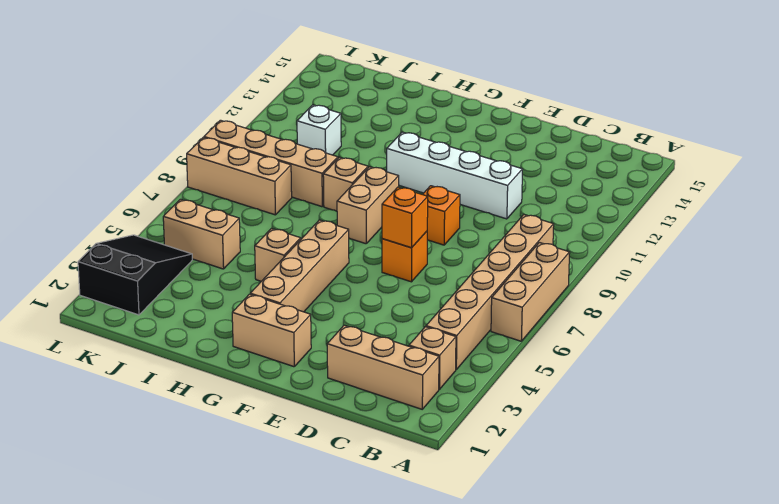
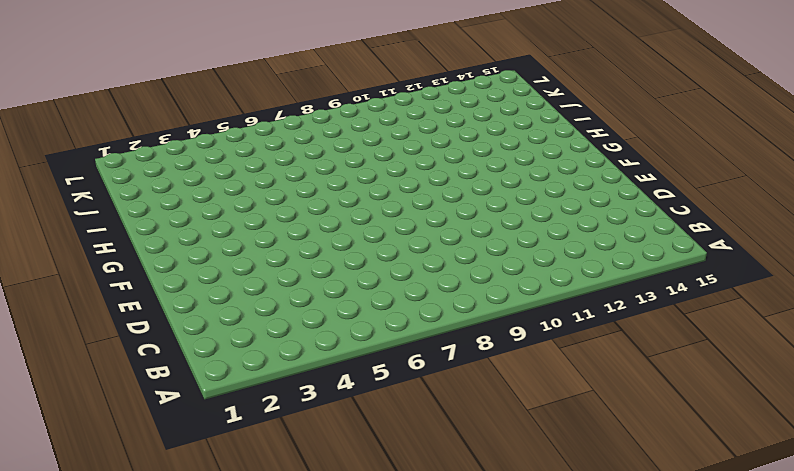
none -> tan brick A6:A8 level 1
none -> tan brick B2:D2 level 1
none -> tan brick B3 level 1

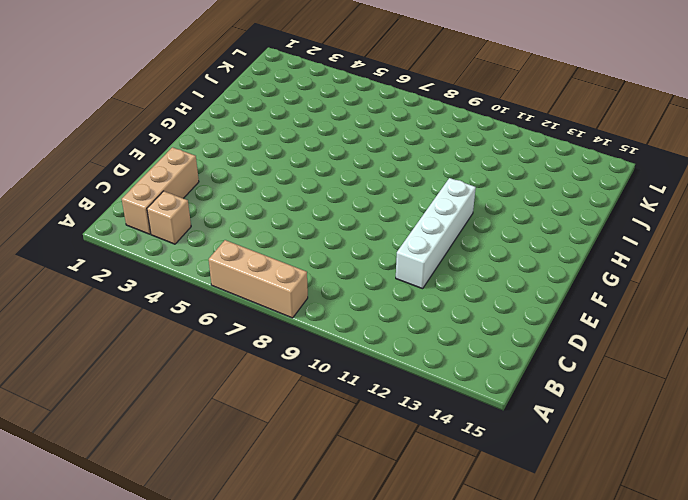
none -> tan brick B4:B9 level 1
none -> orange brick E7 level 1
none -> orange brick E9 level 1

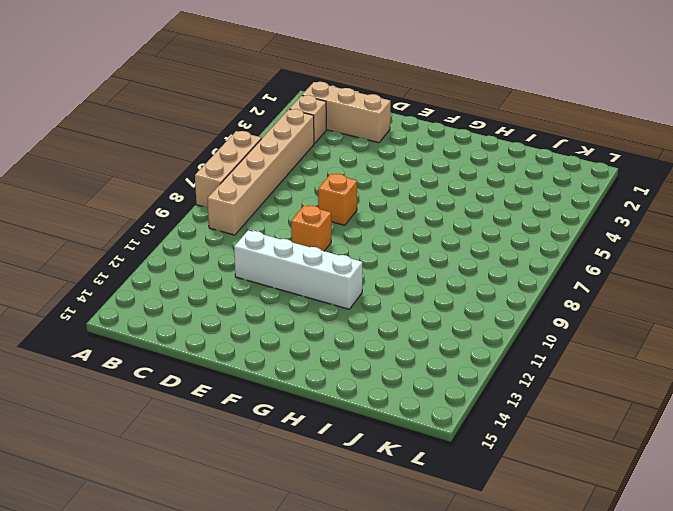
none -> tan brick F2:G2 level 1
none -> tan brick G3:G6 level 1
none -> tan brick G8:G9 level 1

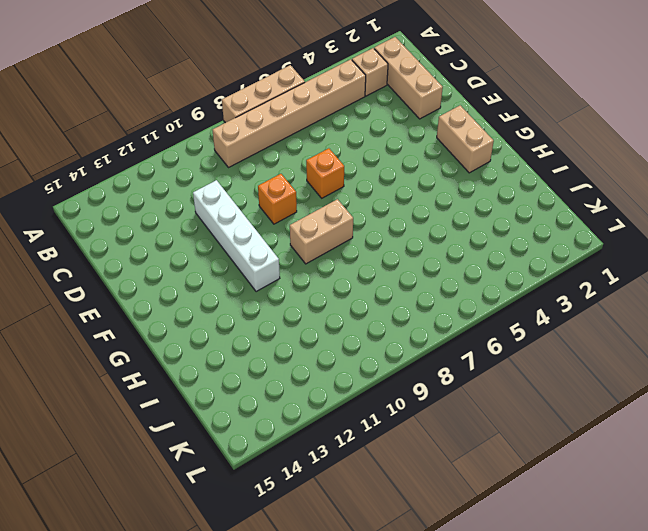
none -> tan brick G3:G6 level 1
none -> tan brick H5 level 1
none -> tan brick H9 level 1

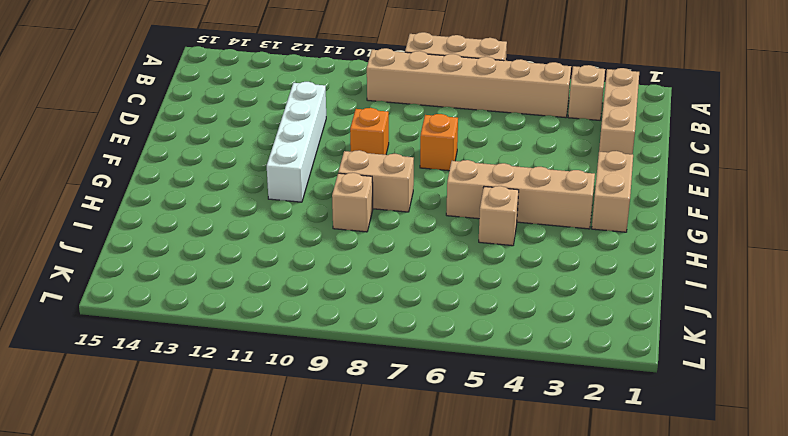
none -> tan brick I9:L9 level 1
none -> tan brick J5:K5 level 1
none -> tan brick J8:L8 level 1

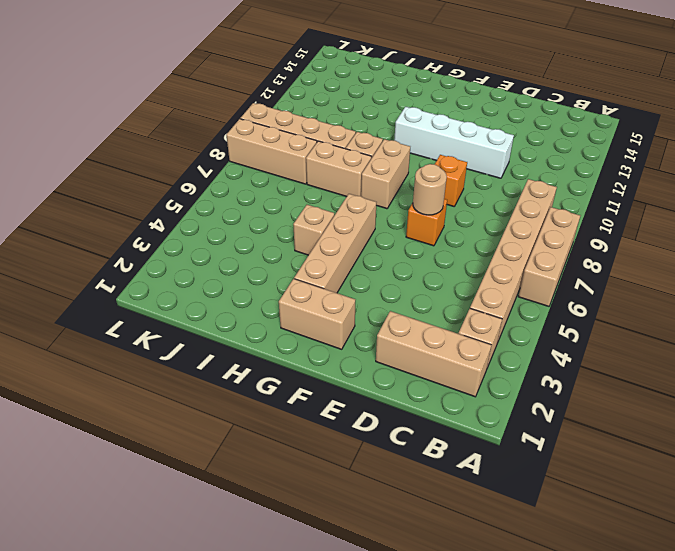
tan round brick E7 level 2 -> orange brick E7 level 2
tan brick H8:I8 level 1 -> tan brick J5:K5 level 1
none -> white brick J11 level 1
none -> black slope K2:L4 level 1 top 2

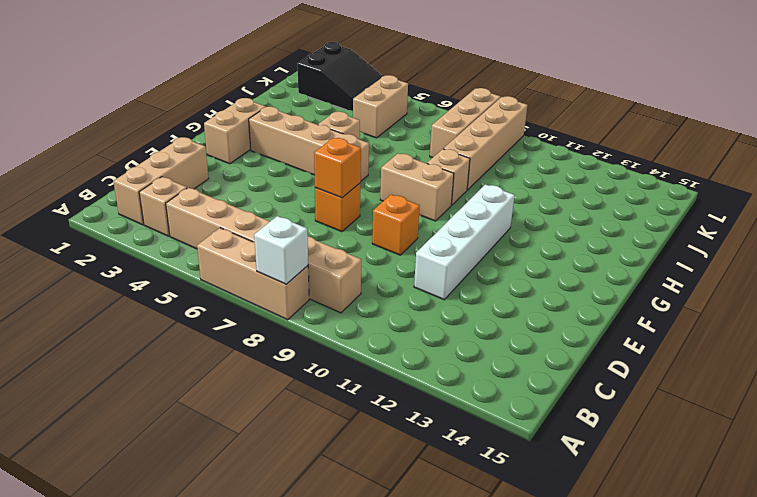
white brick A8 level 2 -> white brick J11 level 1

